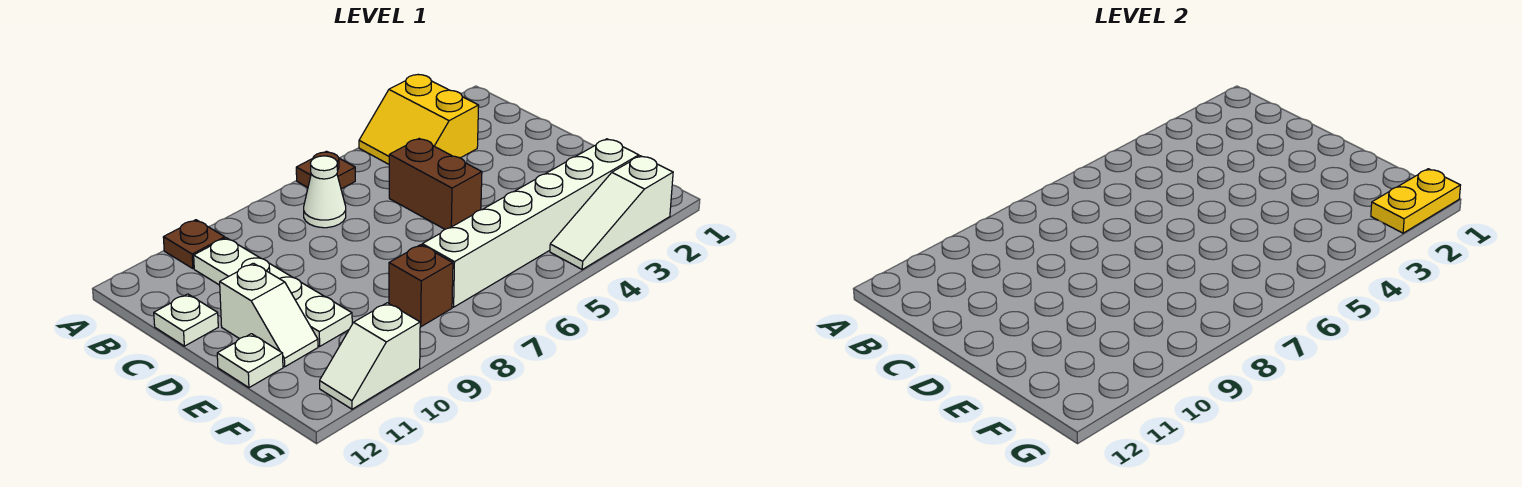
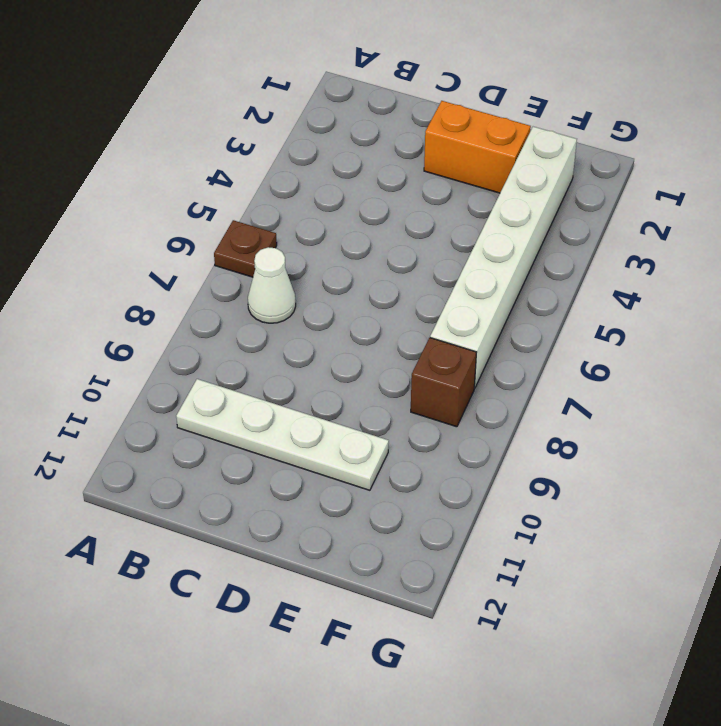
orange brick D2:E2 level 1 -> none
none -> yellow slope A3:B4 level 1 top 3
none -> brown plate A10 level 1
none -> brown brick C5:D5 level 1

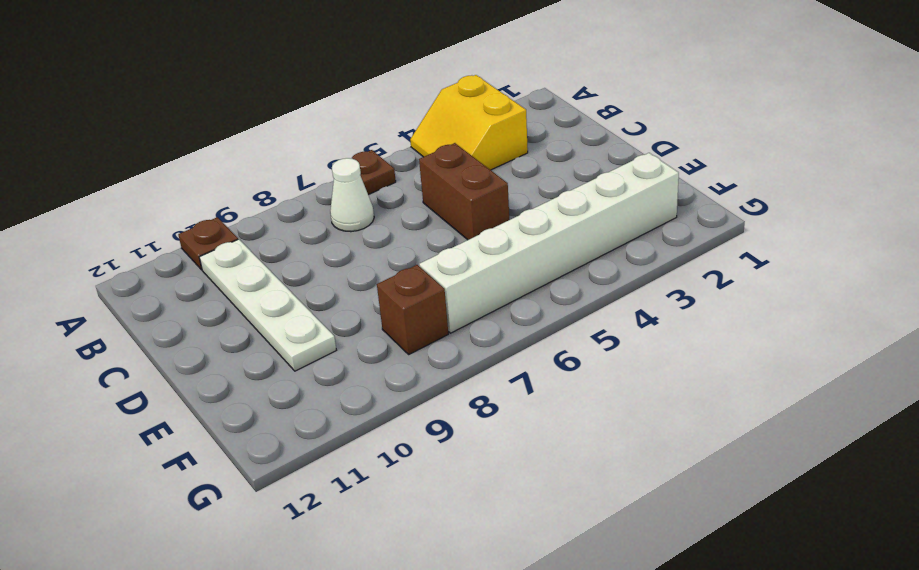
none -> white plate C12 level 1
none -> white slope D11:E11 level 1 top D
none -> white plate E12 level 1

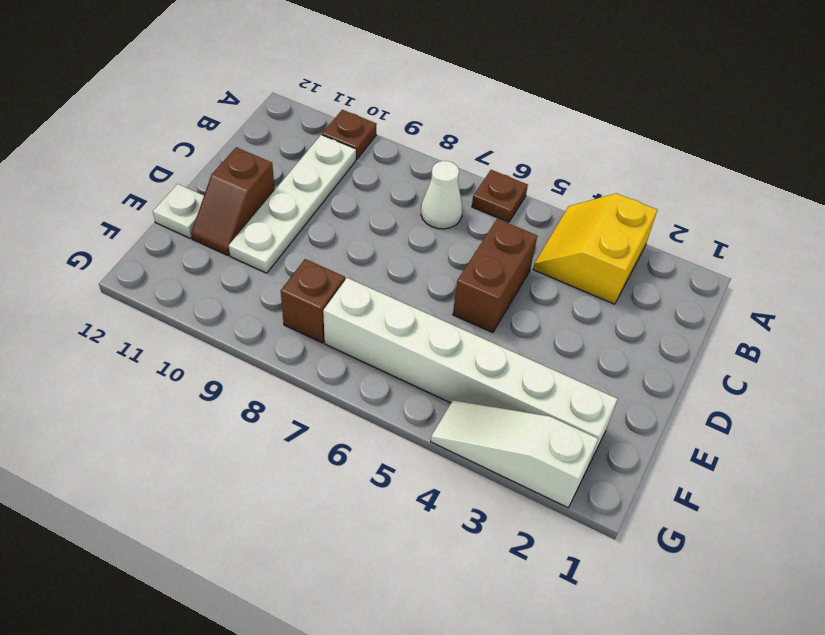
brown slope D11:E11 level 1 top D -> white slope D11:E11 level 1 top D
none -> white plate C12 level 1
none -> white slope G10:G11 level 1 top 10
none -> yellow plate G1:G2 level 2

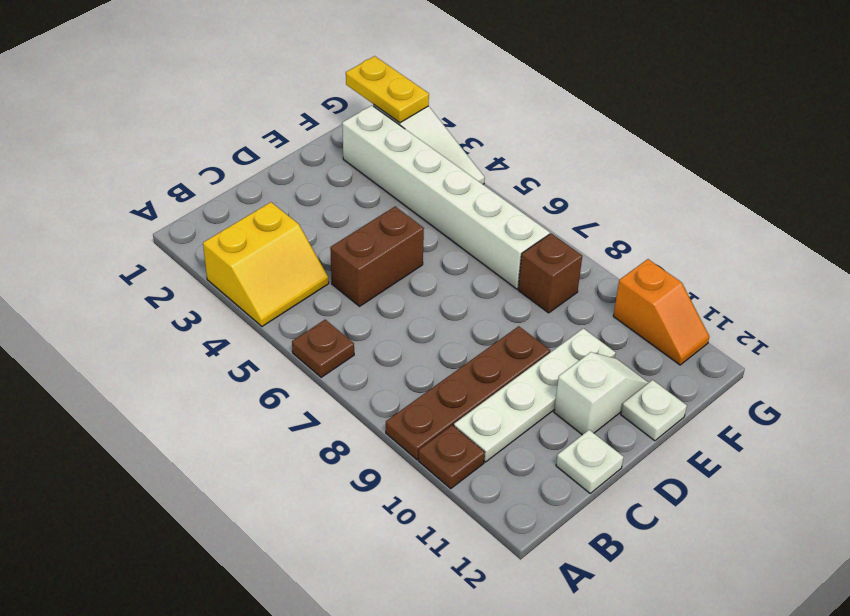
brown plate A9:D9 level 1 -> none
orange slope G10:G11 level 1 top 10 -> white slope G10:G11 level 1 top 10
none -> white cone B7 level 1

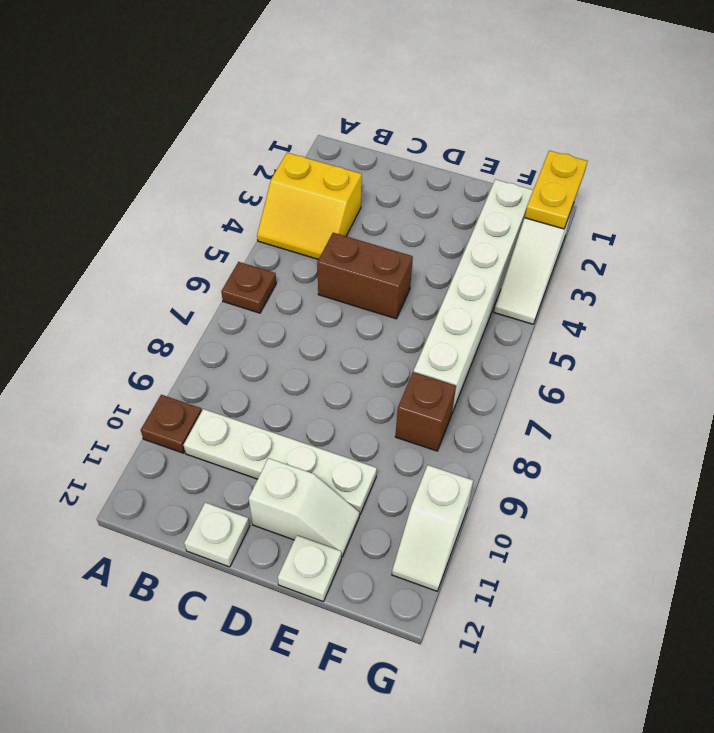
none -> white cone B7 level 1

